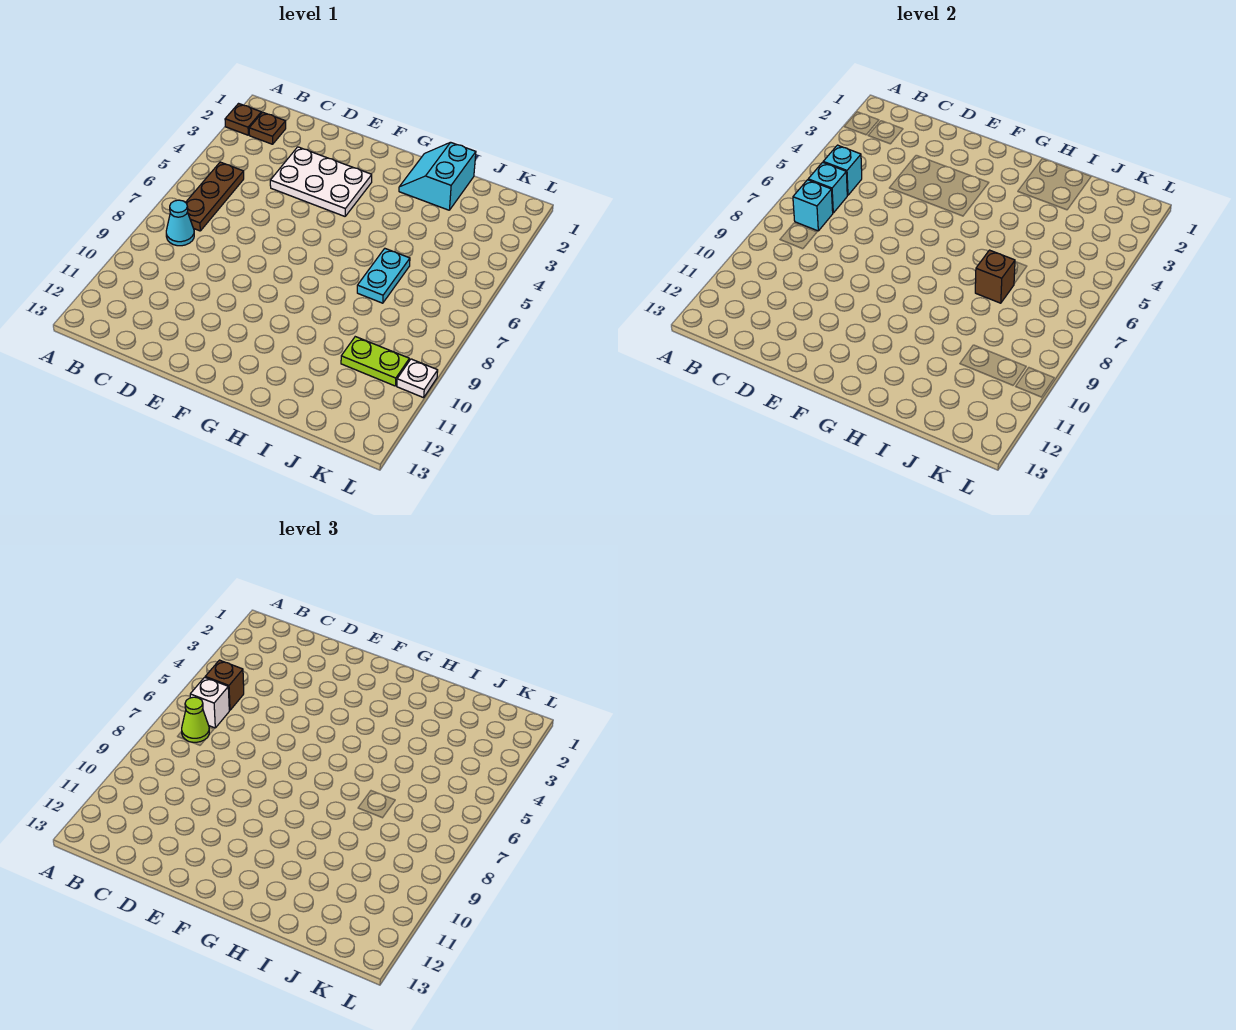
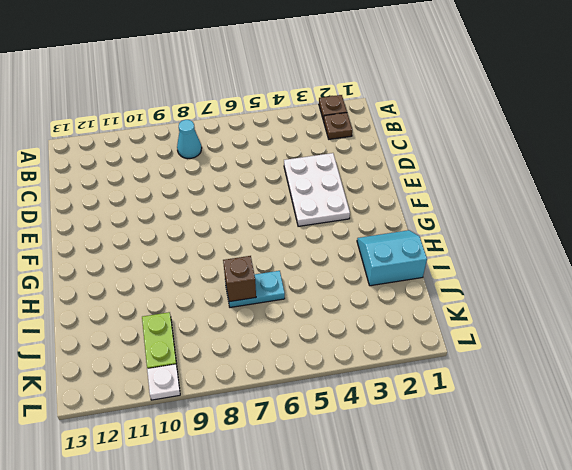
none -> brown plate B5:B7 level 1
none -> cyan brick B5 level 2
none -> cyan brick B6 level 2

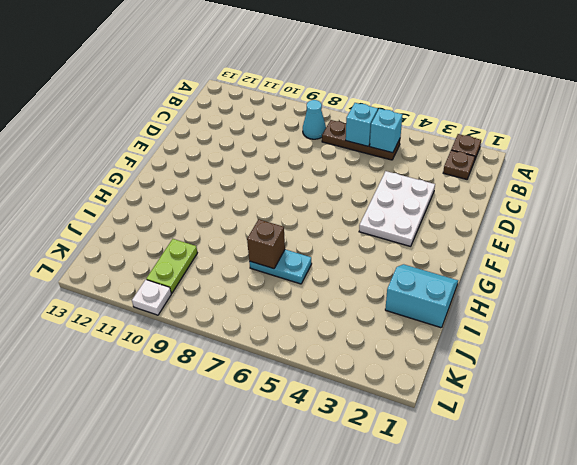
none -> cyan brick B7 level 2
none -> brown brick B5 level 3
none -> white brick B6 level 3

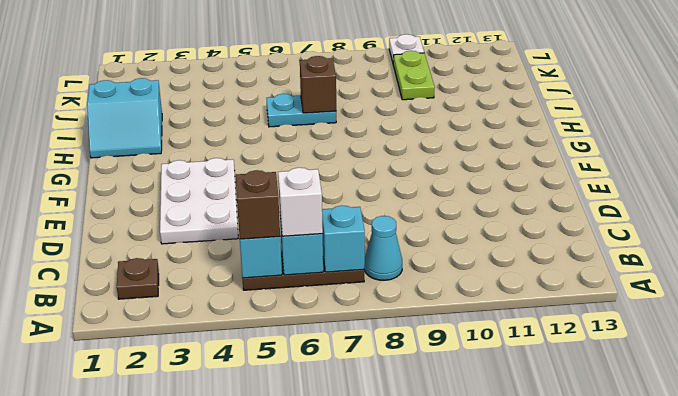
none -> brown plate A2 level 1
none -> lime cone B7 level 3

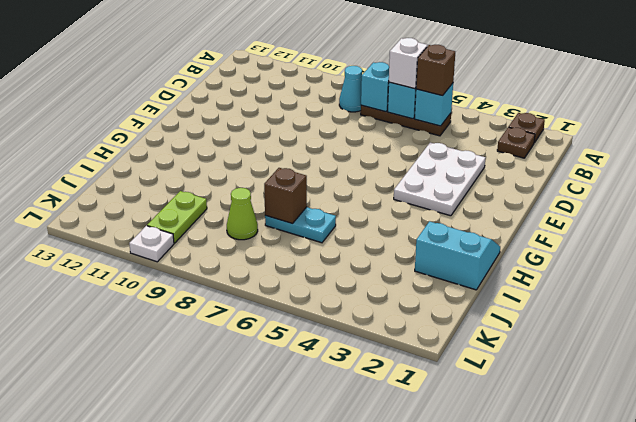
lime cone J8 level 1 -> lime cone B7 level 3

